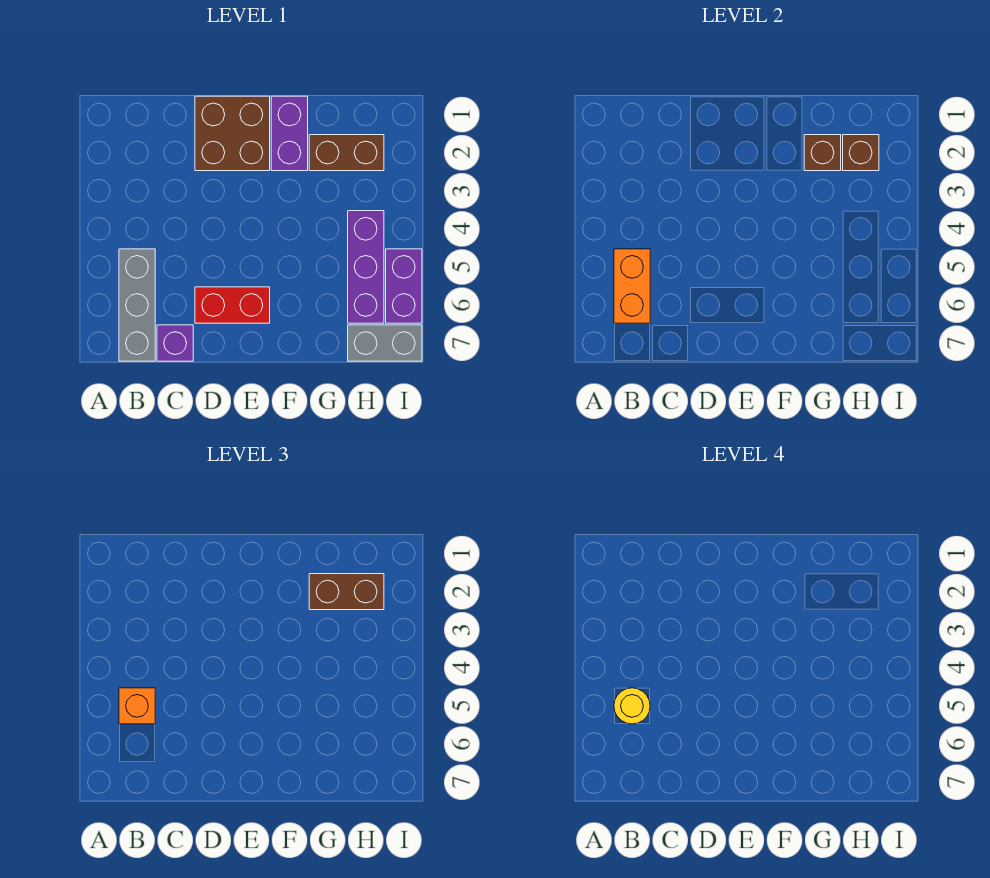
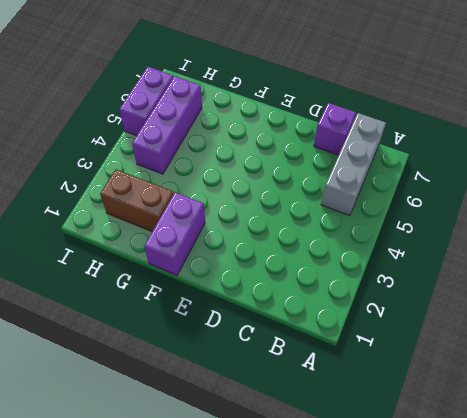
none -> brown brick D1:E2 level 1
none -> red brick D6:E6 level 1
none -> grey brick H7:I7 level 1

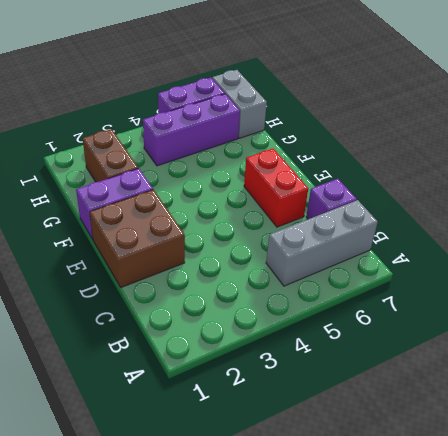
none -> orange brick B5:B6 level 2
none -> brown brick G2 level 2
none -> brown brick H2 level 2

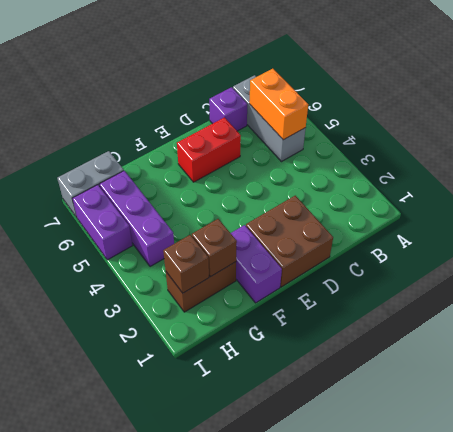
none -> orange brick B5 level 3
none -> brown brick G2:H2 level 3
none -> yellow round brick B5 level 4

